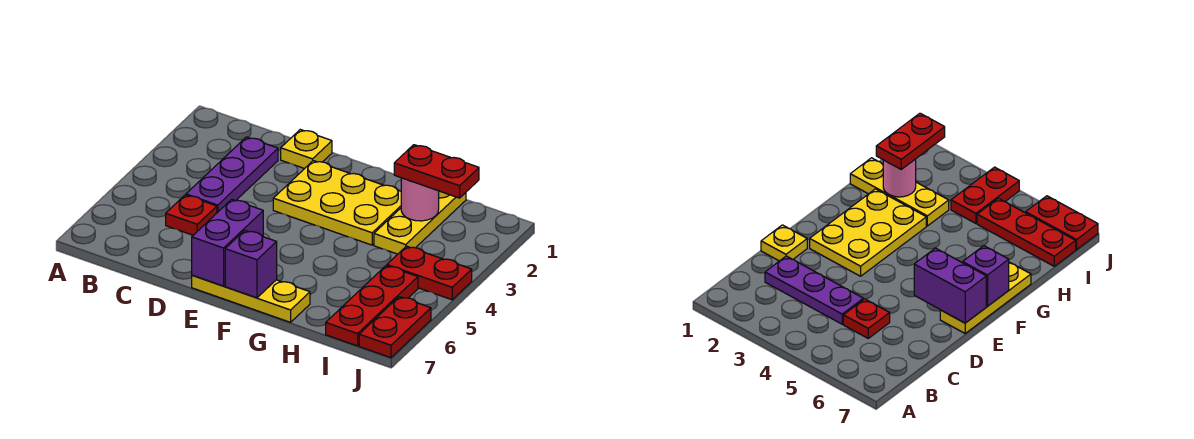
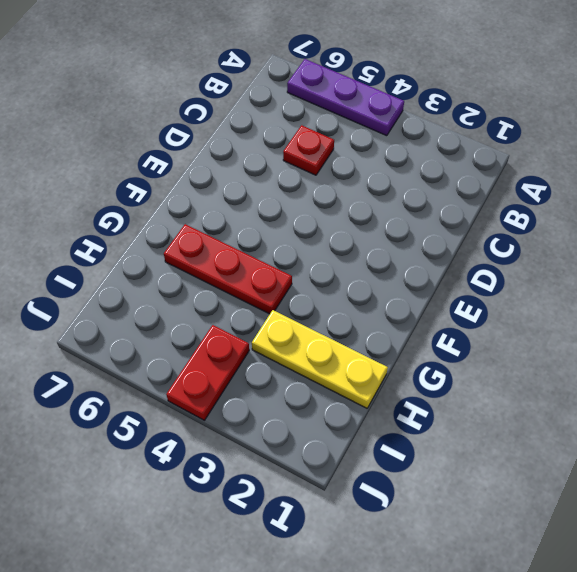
purple plate A4:A6 level 1 -> purple plate C2:C4 level 1
red plate G4:G6 level 1 -> red plate I5:I7 level 1
none -> yellow plate D1 level 1
none -> yellow plate E2:G3 level 1
none -> yellow plate E7:G7 level 1

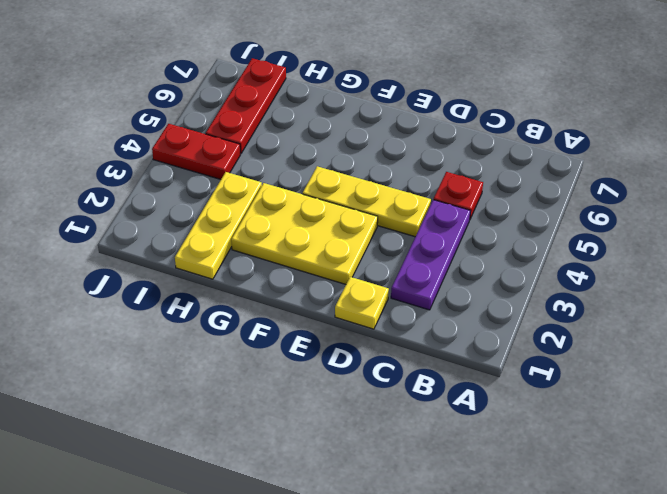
yellow plate D4:F4 level 1 -> yellow plate E7:G7 level 1
none -> red plate J6:J7 level 1
none -> purple brick E6:E7 level 2
none -> purple brick F7 level 2

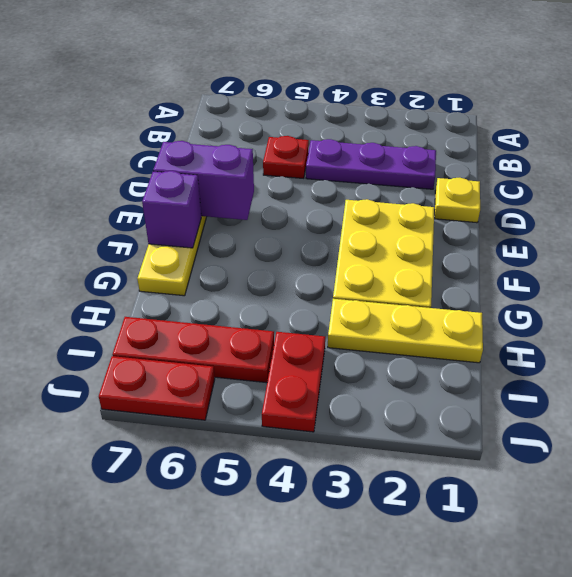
none -> pink round brick H2 level 2
none -> red plate H2:I2 level 3

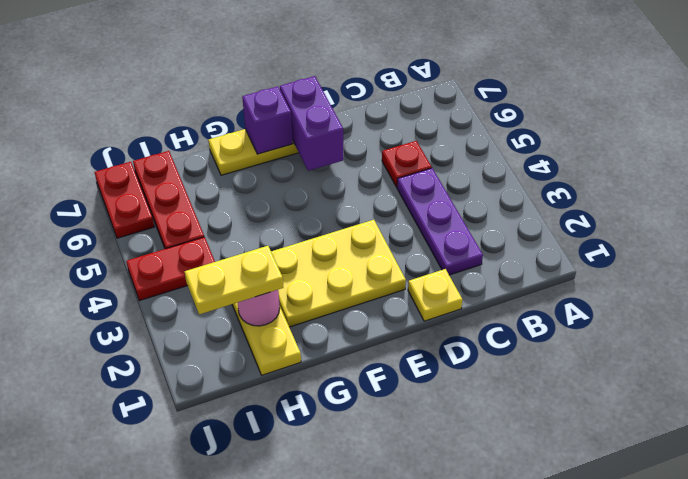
yellow plate H2:I2 level 3 -> red plate H2:I2 level 3

